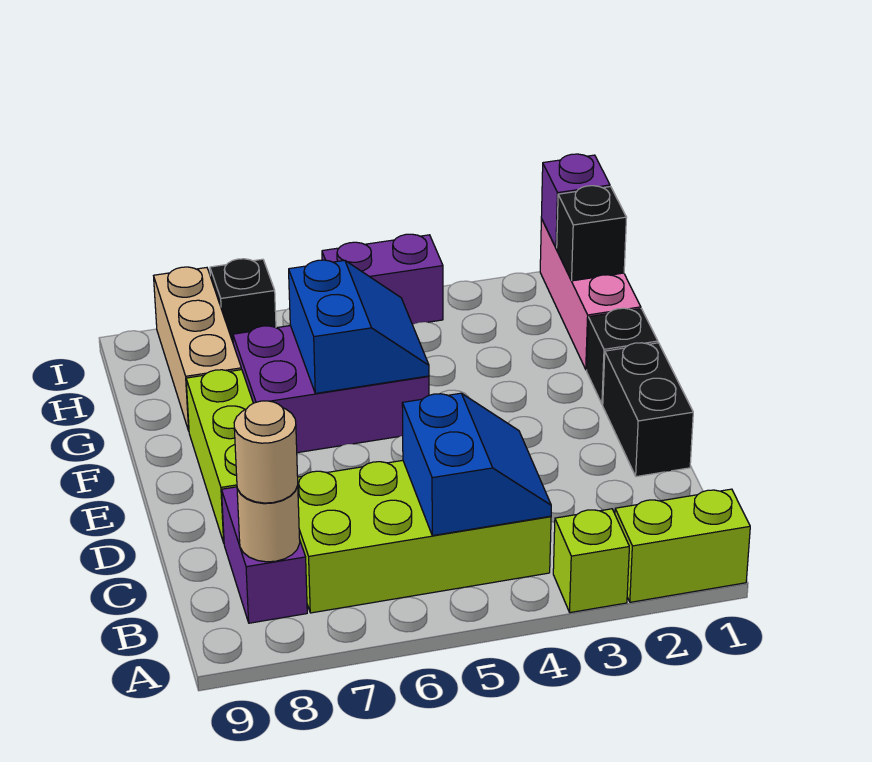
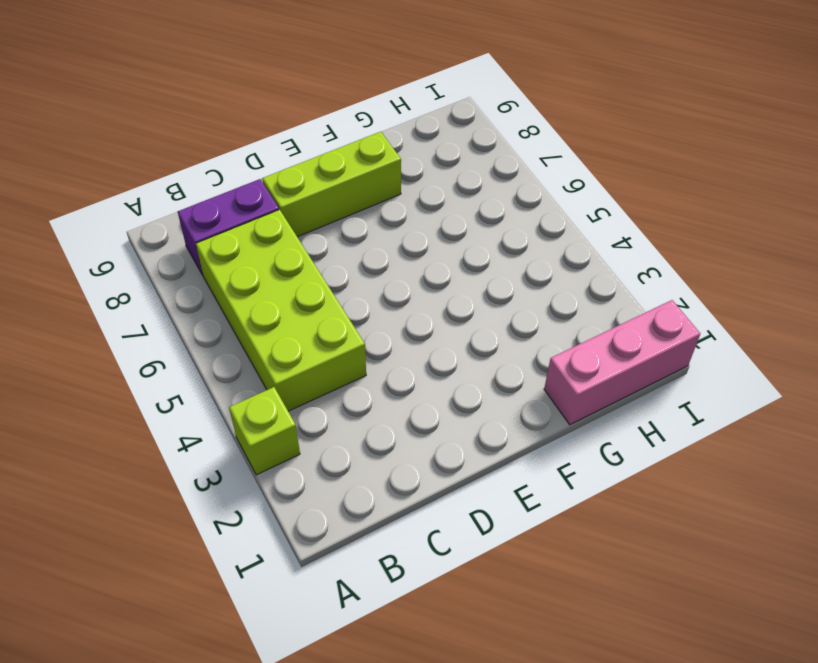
none -> lime brick A1:A2 level 1
none -> black brick D1:E1 level 1
none -> black brick F1 level 1

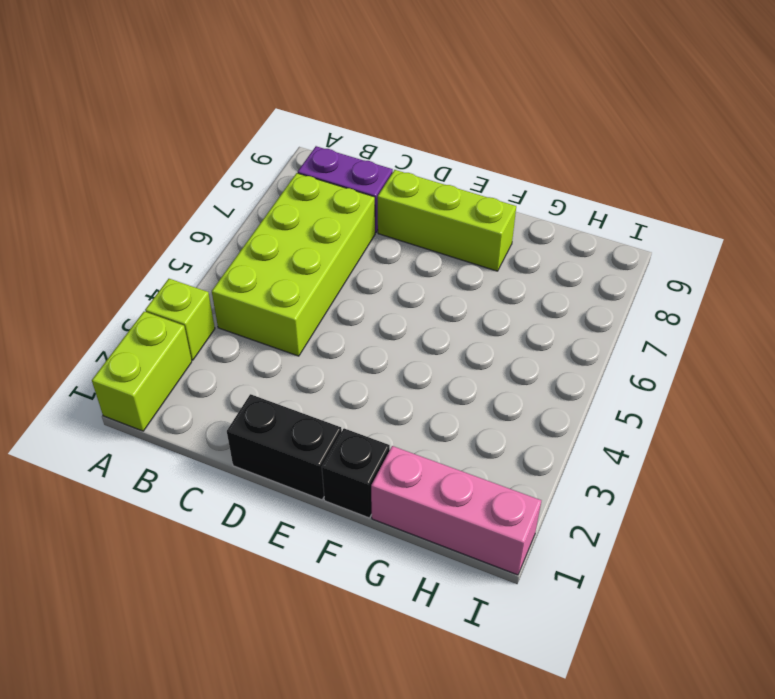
none -> purple brick F5:G7 level 1
none -> tan brick G8:I8 level 1
none -> purple brick I4:I5 level 1

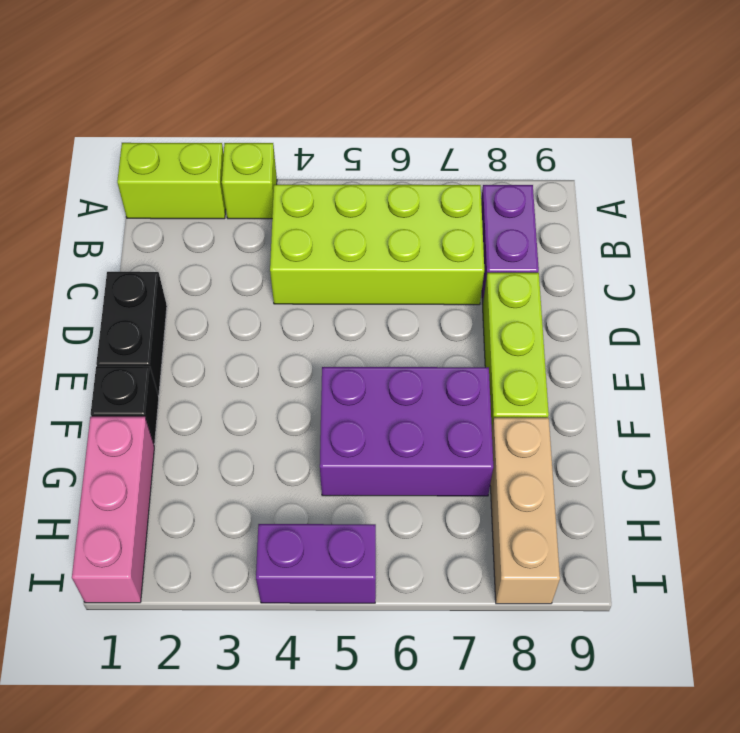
none -> black brick I7 level 1
none -> blue slope B4:C5 level 2 top 5
none -> tan round brick B8 level 2

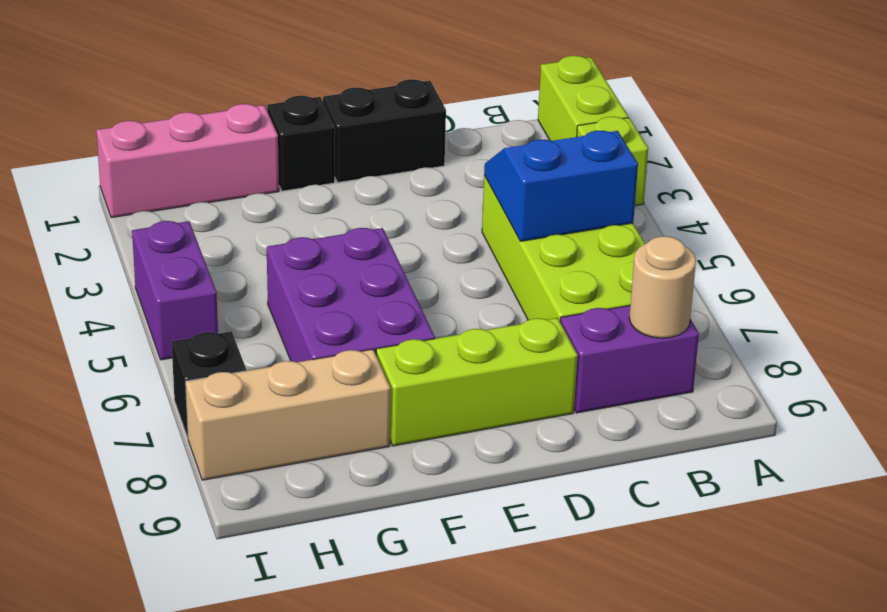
none -> blue slope F5:G6 level 2 top 6
none -> black brick H1 level 2
none -> purple brick I1 level 2

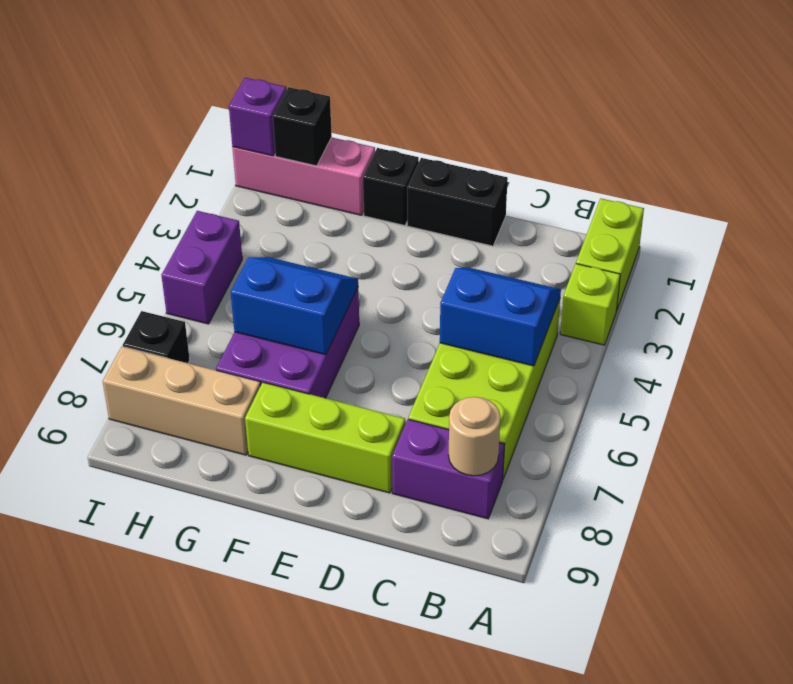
none -> tan round brick B8 level 3

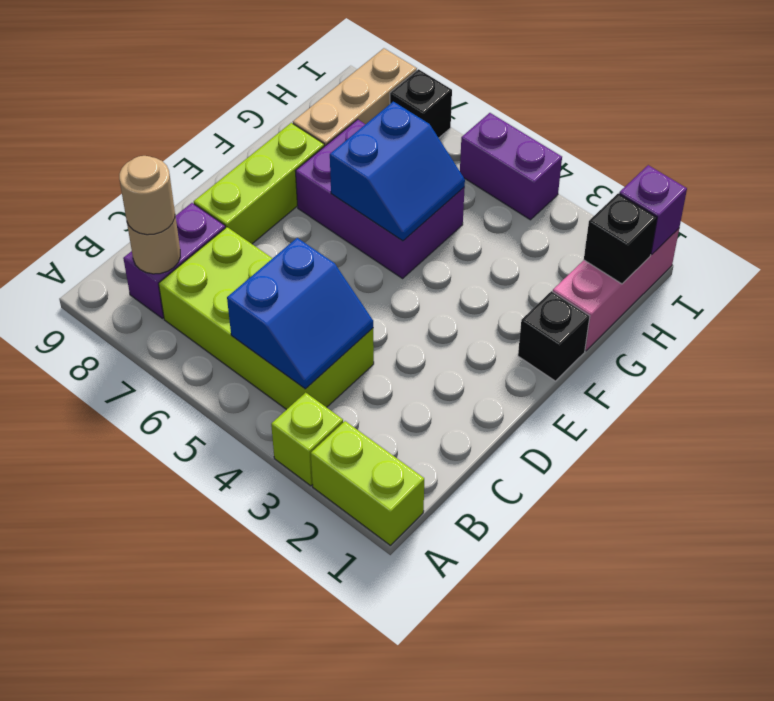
none -> black brick D1:E1 level 1

